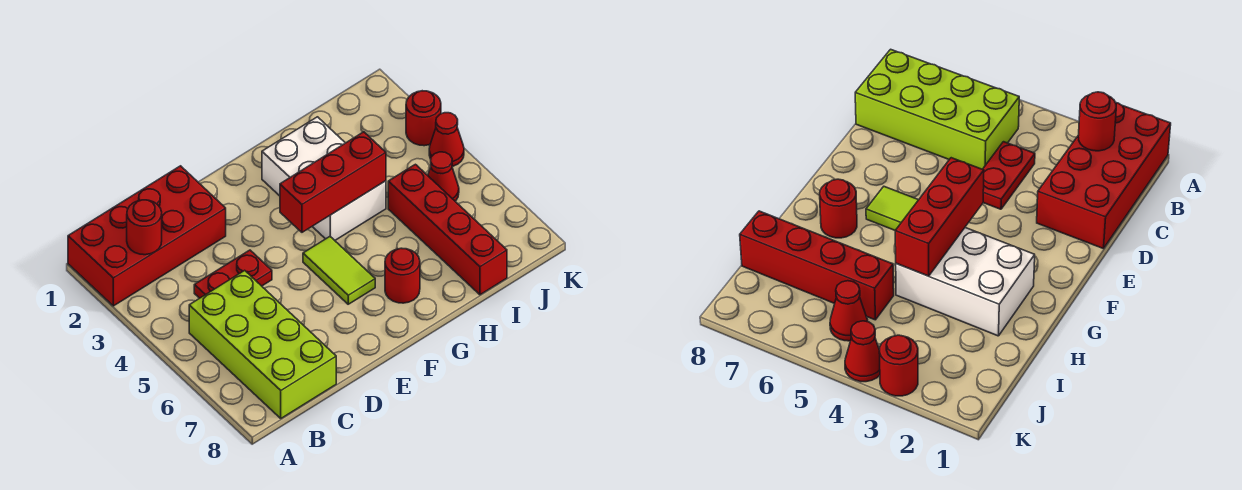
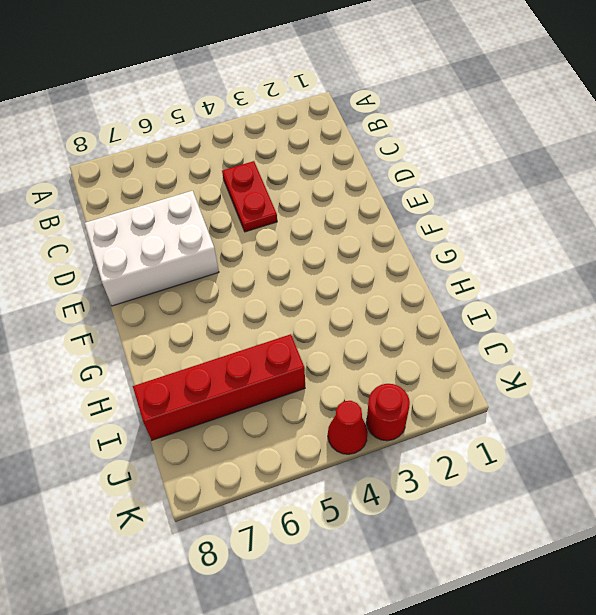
white brick D6:E8 level 1 -> white brick G2:H4 level 1
none -> red brick A1:D2 level 1
none -> lime brick B5:C8 level 1
none -> lime tile F5:F6 level 1

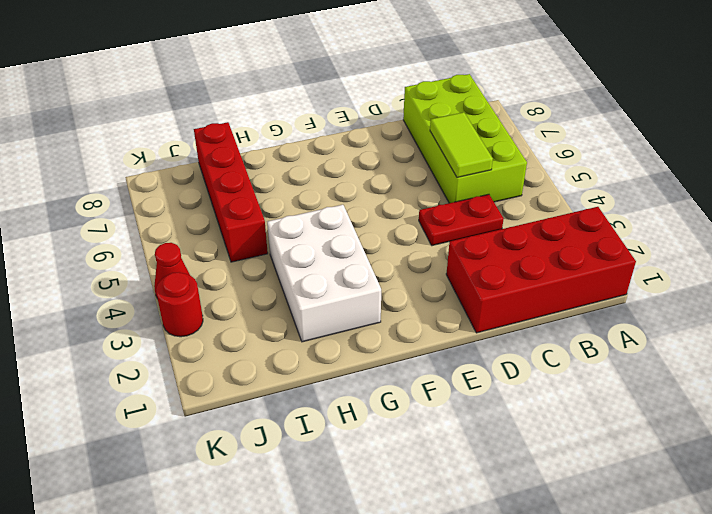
lime tile C5:C6 level 2 -> lime tile F5:F6 level 1
none -> red round brick G7 level 1
none -> red cone J5 level 1
none -> red round brick B2 level 2

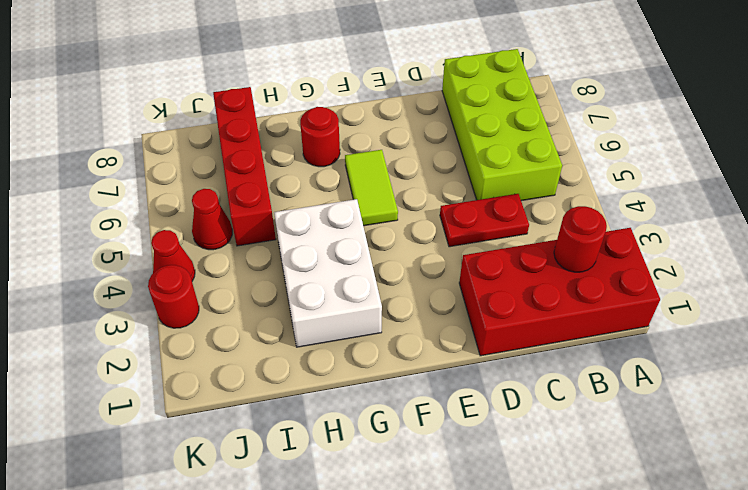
none -> red brick F4:H4 level 2

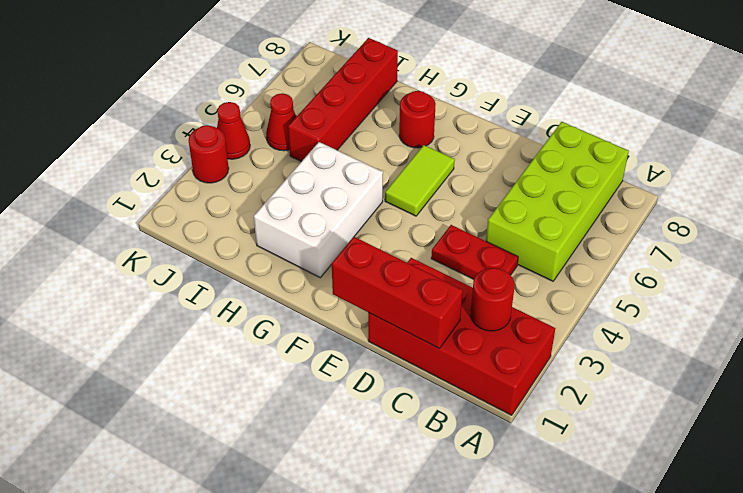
red brick C1:E1 level 2 -> red brick F4:H4 level 2

